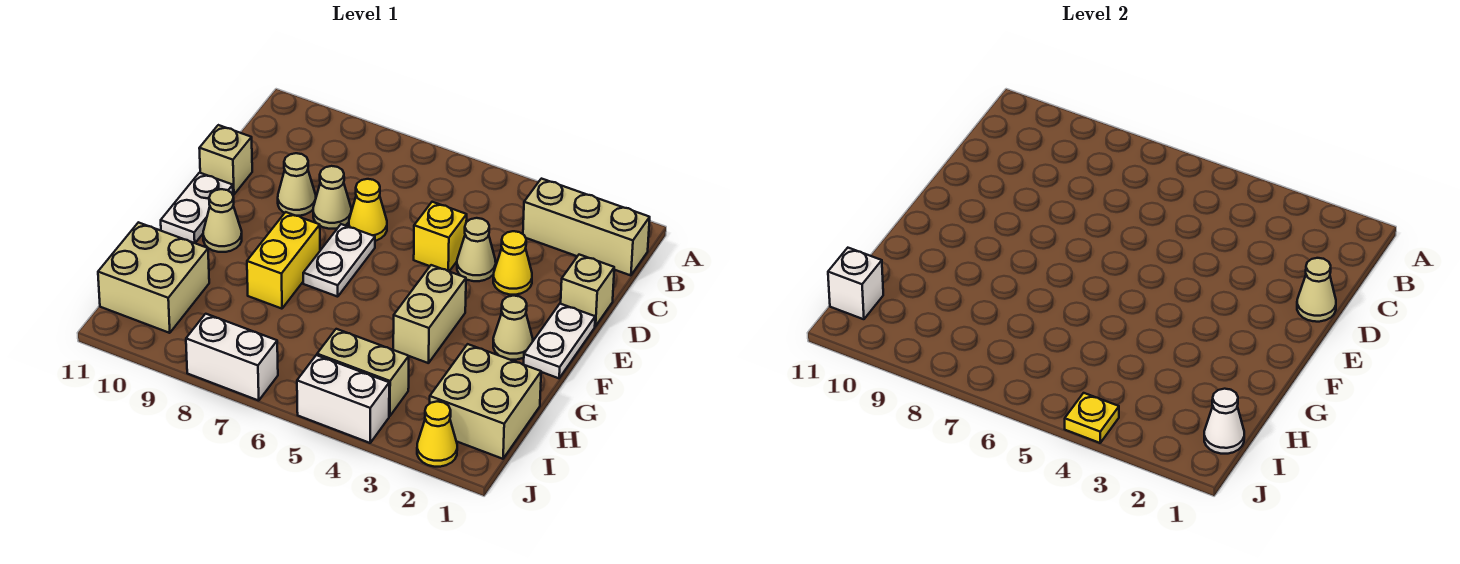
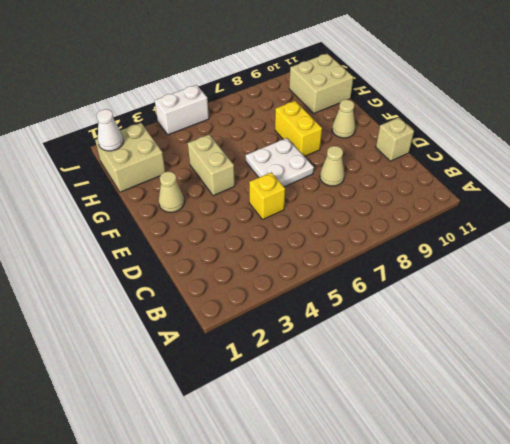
white plate E6:F7 level 1 -> white plate E7:F7 level 1
none -> tan brick B1:B3 level 1
none -> tan brick D1 level 1
none -> yellow cone D3 level 1

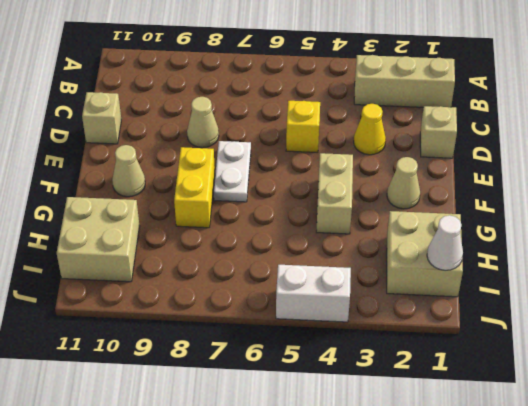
none -> tan cone D4 level 1
none -> yellow cone D7 level 1
none -> tan cone D9 level 1

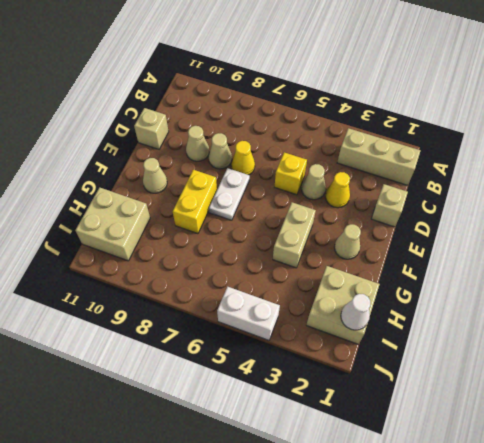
none -> white plate E1:F1 level 1
none -> white plate E11:F11 level 1
none -> tan brick I4:I5 level 1

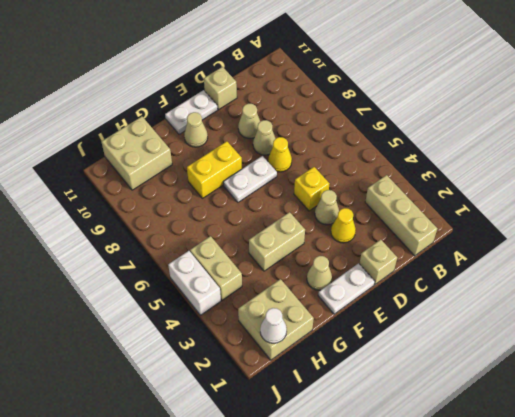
none -> yellow cone J2 level 1
none -> white brick J7:J8 level 1
none -> tan cone D1 level 2

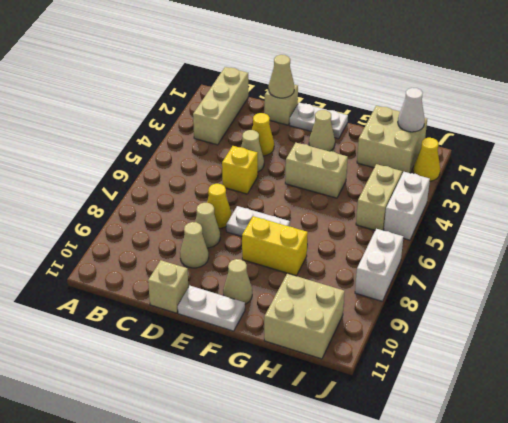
none -> white brick I11 level 2
none -> yellow plate J4 level 2

